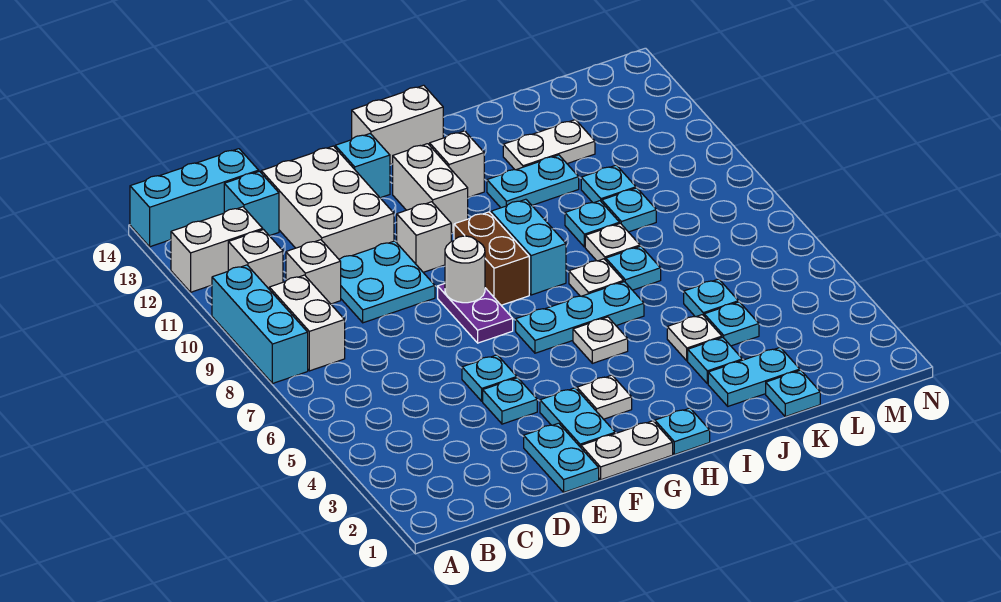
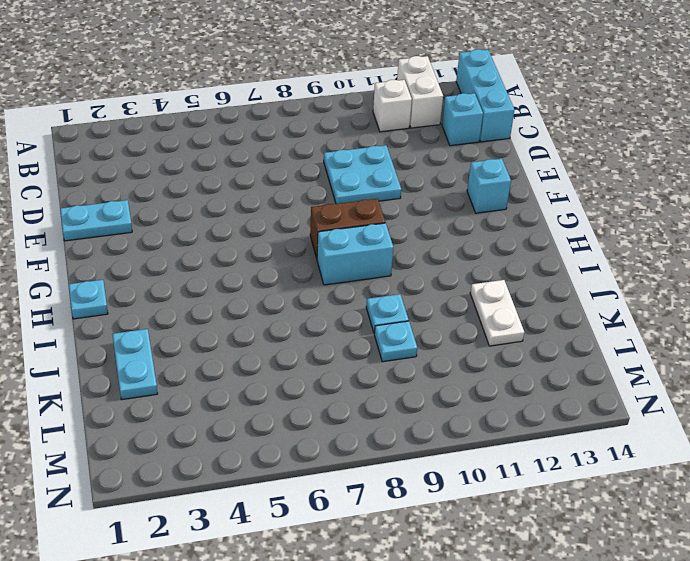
none -> cyan brick A8:A10 level 1
none -> white brick B8:B9 level 1
none -> white brick C10 level 1
none -> white brick D11:E13 level 1

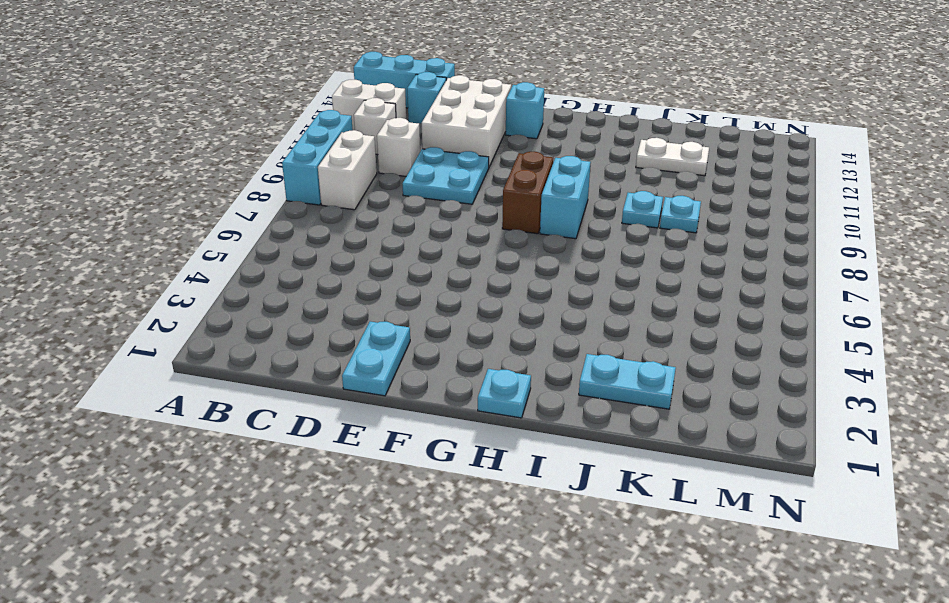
none -> cyan plate E4 level 1
none -> cyan plate E5 level 1
none -> white plate F1:G1 level 1
none -> cyan plate F2:F3 level 1

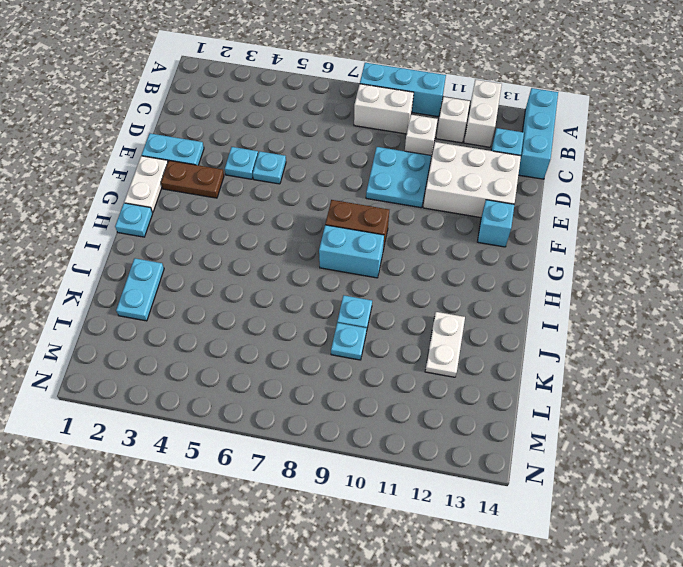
brown plate F2:F3 level 1 -> cyan plate F2:F3 level 1
none -> purple plate F7:F8 level 1
none -> white brick F10 level 1
none -> white plate G3 level 1
none -> cyan plate G6:I6 level 1

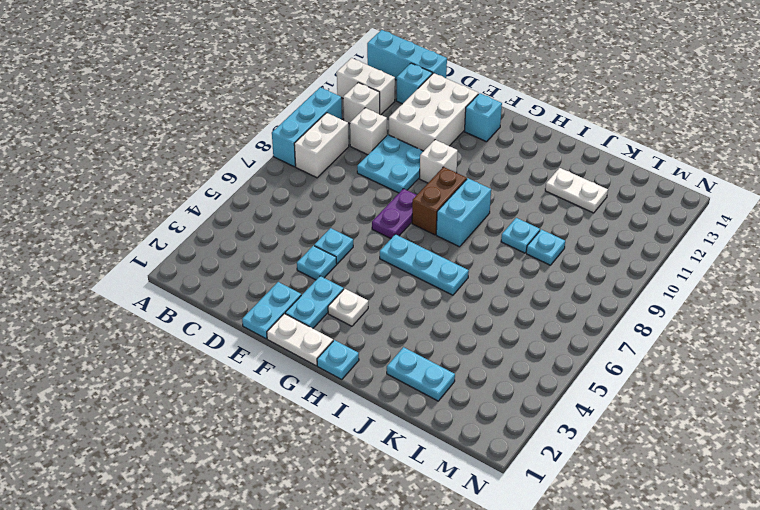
none -> white brick G11:G12 level 1
none -> white brick G14:H14 level 1
none -> white plate H5 level 1
none -> white brick H12 level 1

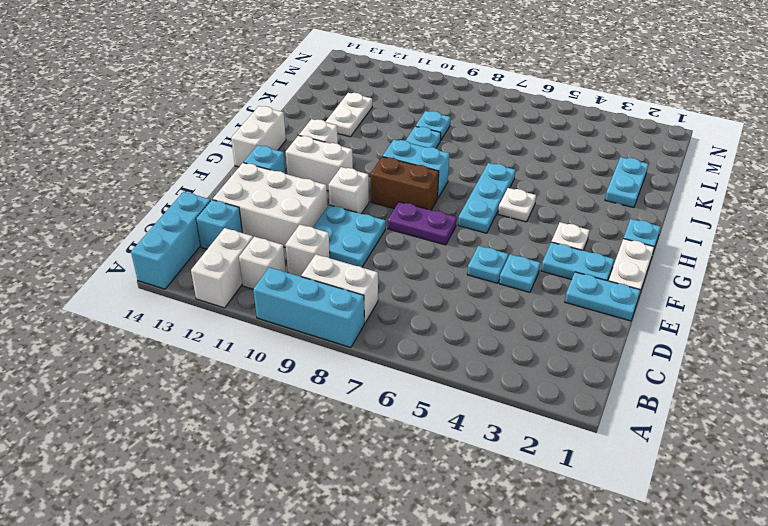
none -> white plate I7 level 1
none -> cyan plate I11:J11 level 1
none -> cyan plate J3 level 1
none -> white plate J4 level 1

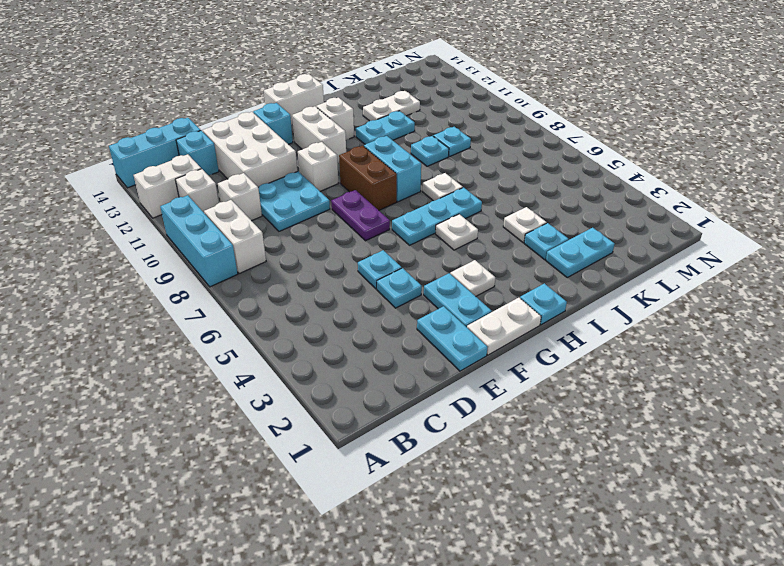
none -> cyan plate J7 level 1
none -> white plate J8 level 1
none -> cyan plate K1 level 1
none -> cyan plate K4 level 1

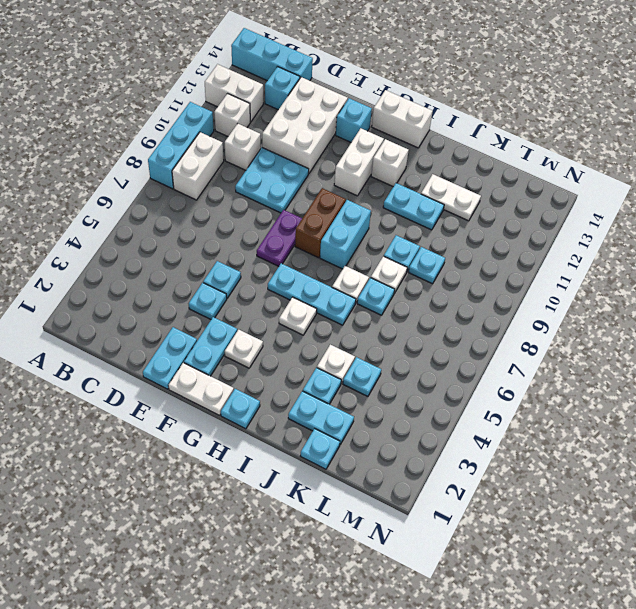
none -> white brick F10 level 1
none -> cyan plate K5 level 1
none -> cyan plate K10 level 1
none -> white round brick F8 level 2

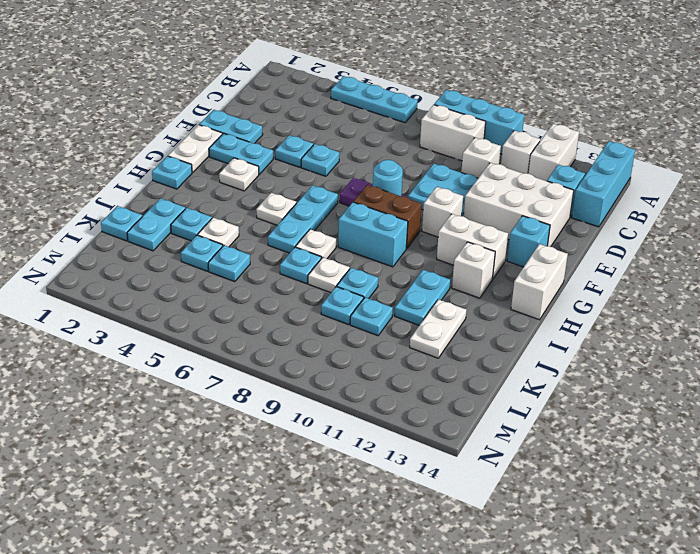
cyan plate A4:A6 level 1 -> none
cyan round brick F8 level 2 -> white round brick F8 level 2

